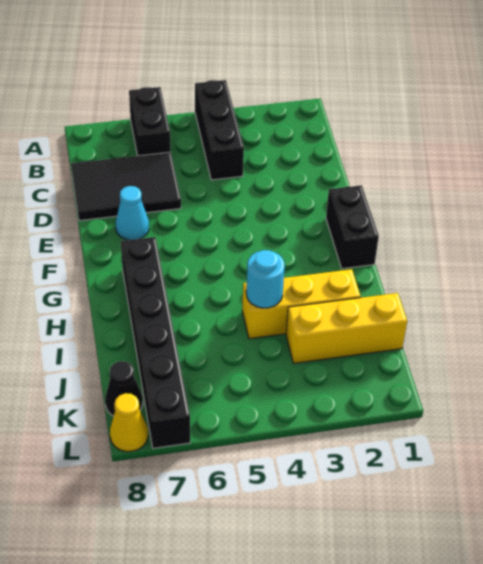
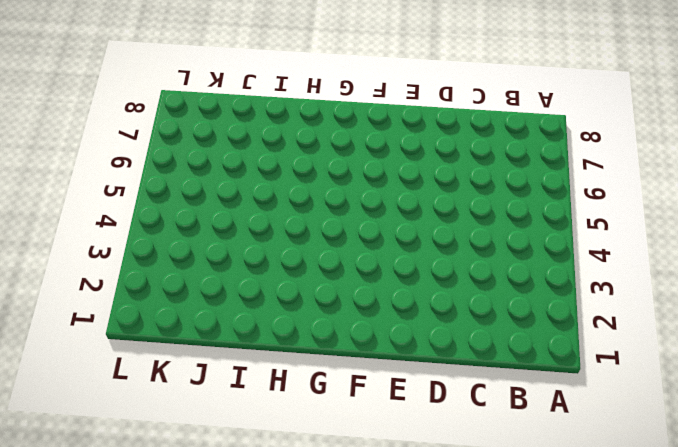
none -> black brick A4:C4 level 1
none -> black brick A6:B6 level 1

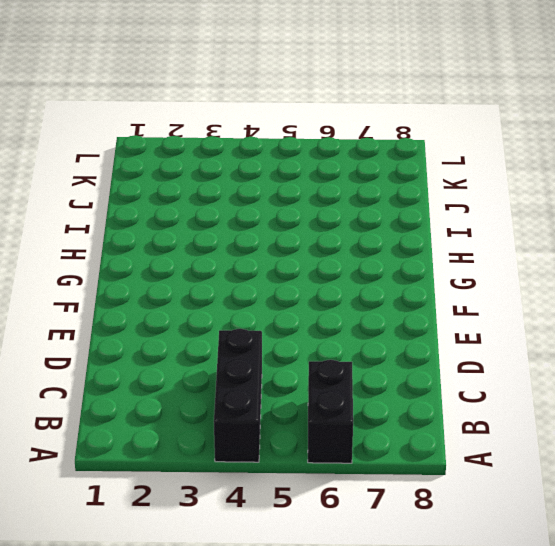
none -> black tile C6:D8 level 1
none -> cyan cone E7 level 1

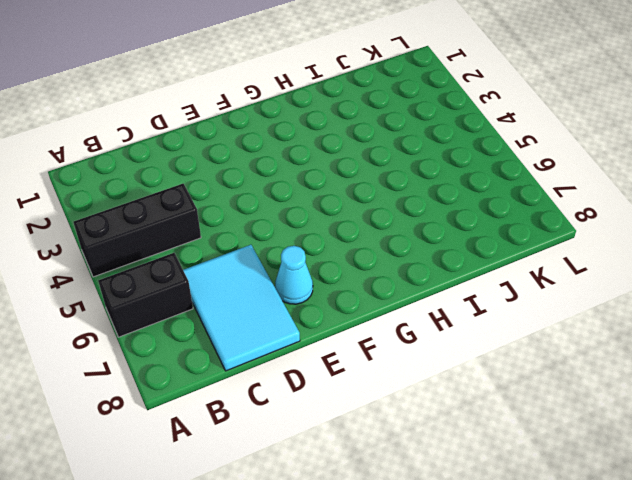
cyan tile C6:D8 level 1 -> black tile C6:D8 level 1
none -> black brick F1:G1 level 1
none -> black brick G7:L7 level 1

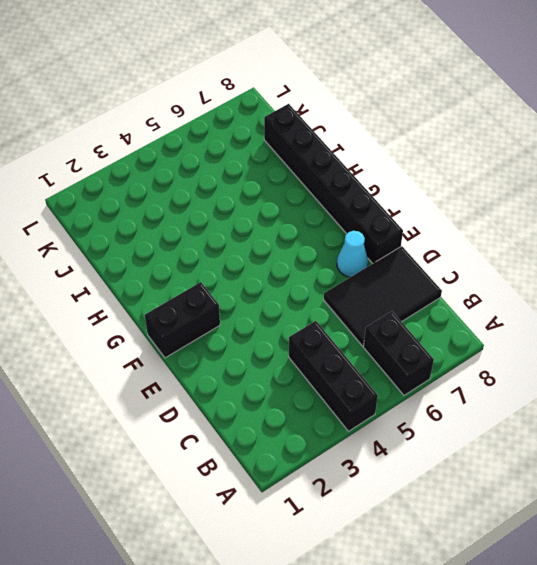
black brick E8:J8 level 1 -> black brick G7:L7 level 1
black brick F1:F2 level 1 -> black brick F1:G1 level 1
none -> yellow brick I2:I4 level 1
none -> yellow brick J1:J3 level 1

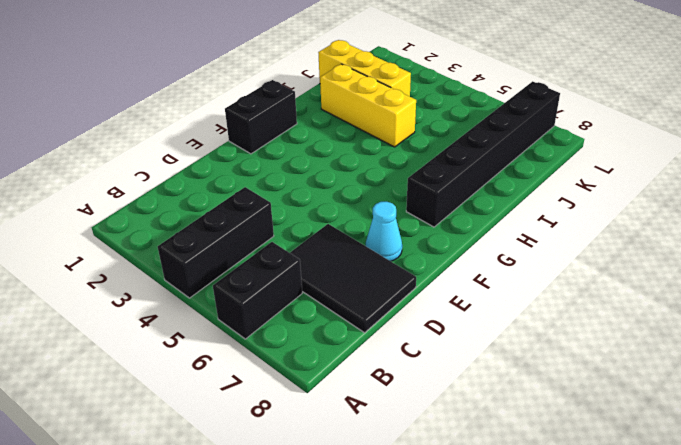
none -> black cone K8 level 1
none -> yellow cone L8 level 1

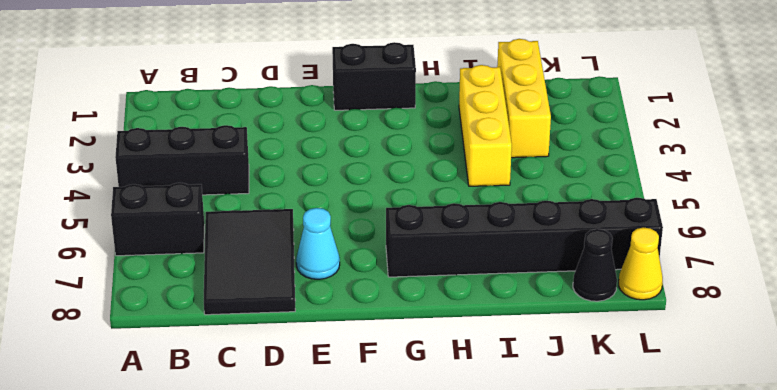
none -> cyan round brick I4 level 2

